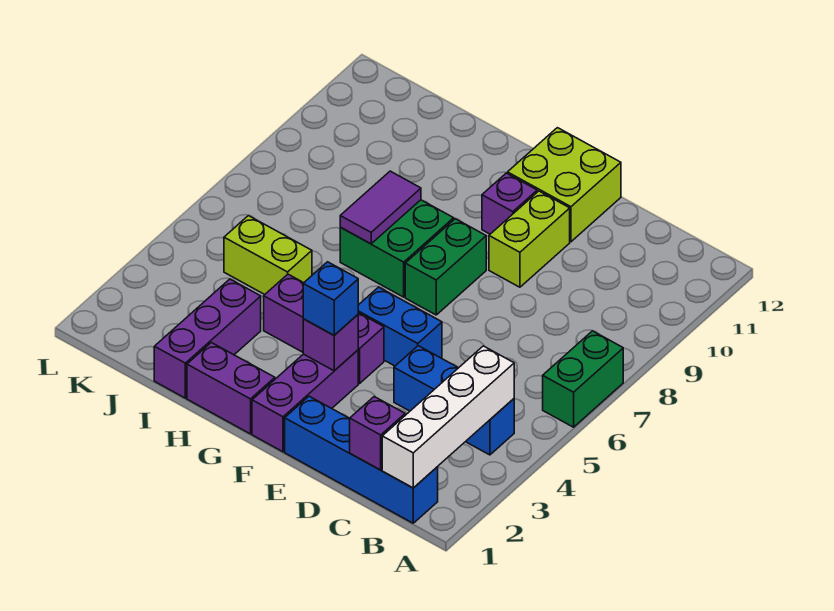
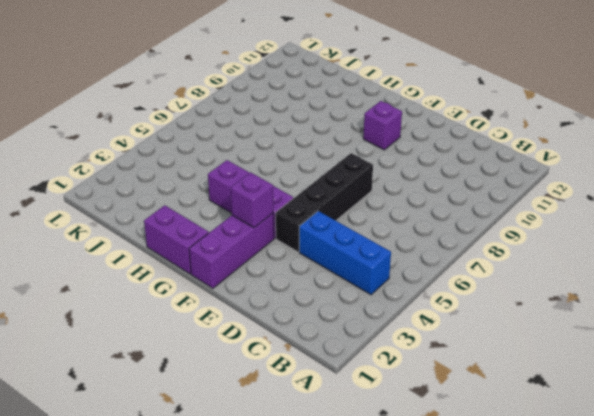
black brick E4:E7 level 1 -> blue brick E5:F5 level 1
none -> green brick A6:A7 level 1
none -> blue brick B1:E1 level 1
none -> lime brick E9:E10 level 1

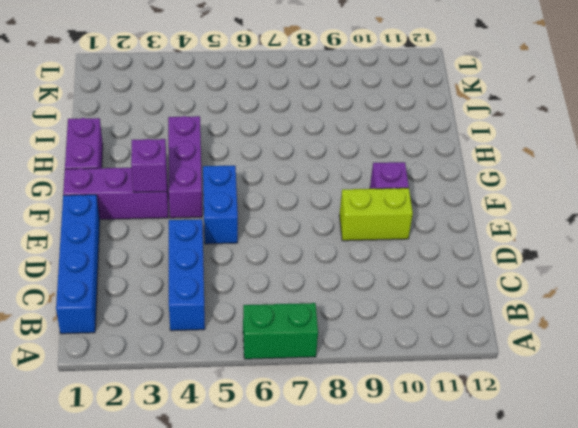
none -> lime brick E11:F12 level 1
none -> green brick F7:F8 level 1
none -> green brick G7:H8 level 1

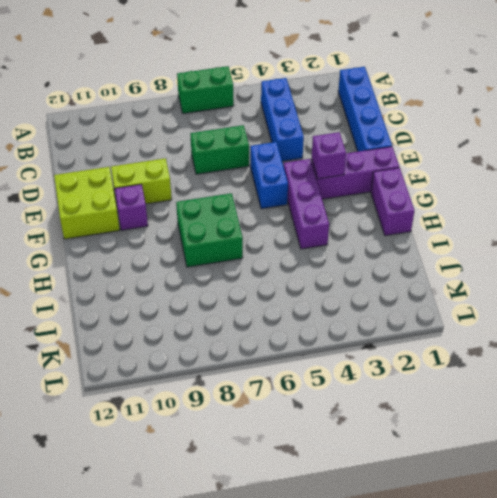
green brick D6:D7 level 1 -> green brick F7:F8 level 1
none -> purple brick I1:I3 level 1
none -> lime brick I5:J5 level 1
none -> white brick B1:B4 level 2

